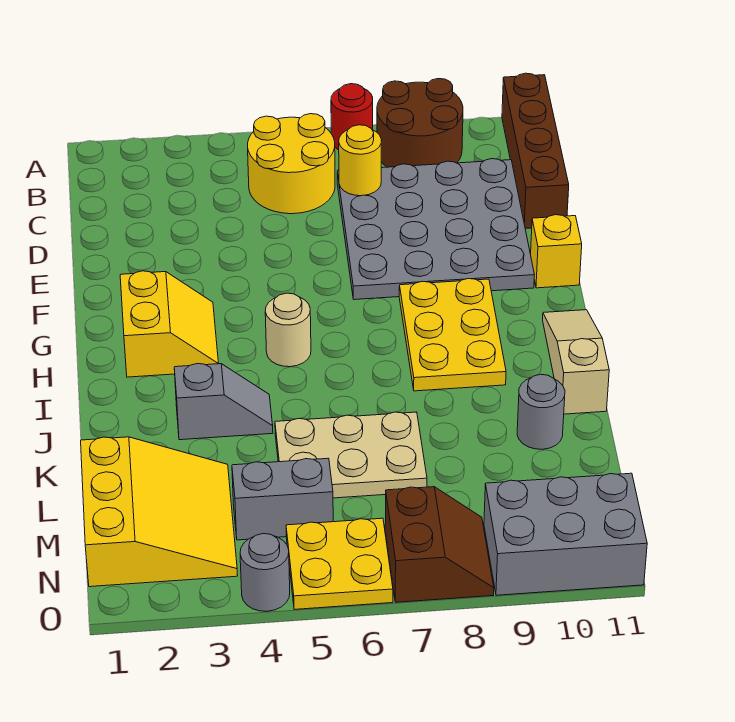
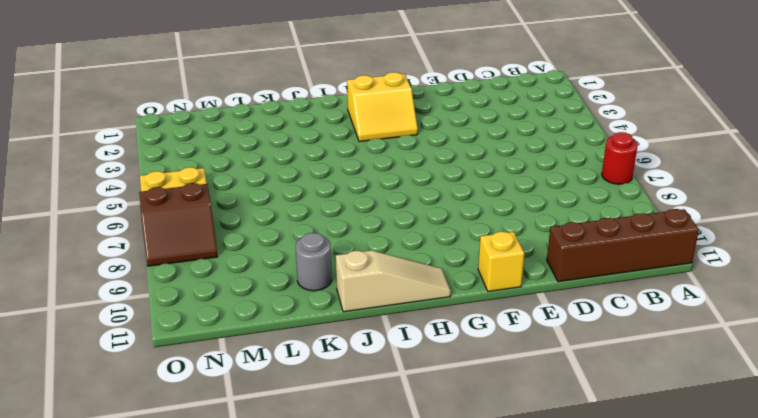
none -> brown round brick A8:B9 level 1
none -> yellow round brick B5:C6 level 1
none -> grey plate C7:F10 level 1

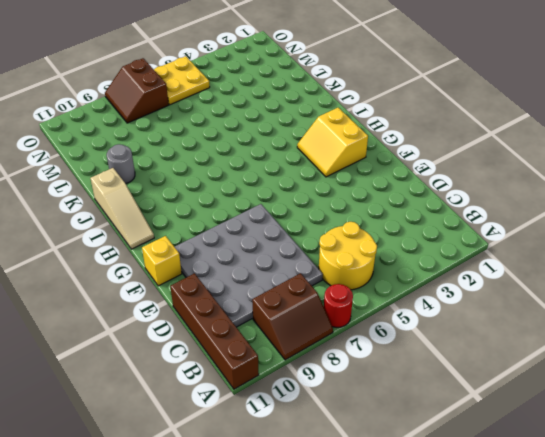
brown slope A8:B9 level 1 top B -> brown round brick A8:B9 level 1
none -> yellow plate G8:I9 level 1
none -> tan round brick H5 level 1
none -> grey slope J3:J4 level 1 top 3

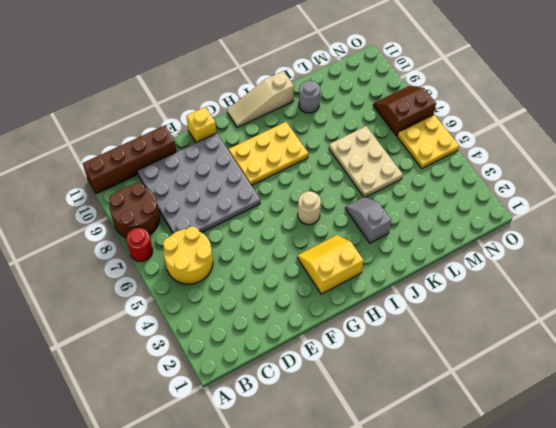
none -> yellow slope L1:N3 level 1 top 1
none -> grey brick M4:M5 level 1
none -> grey brick N9:O11 level 1

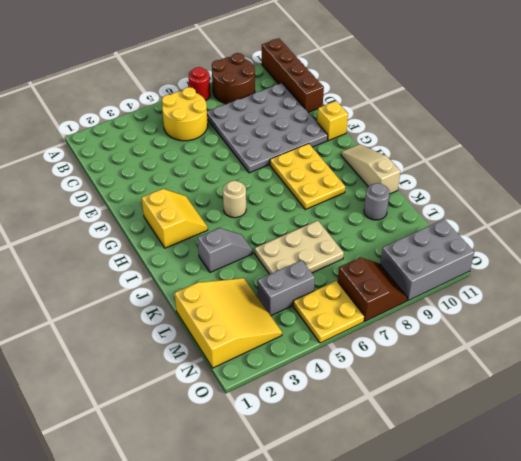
none -> grey round brick O4 level 1
none -> yellow round brick C7 level 2

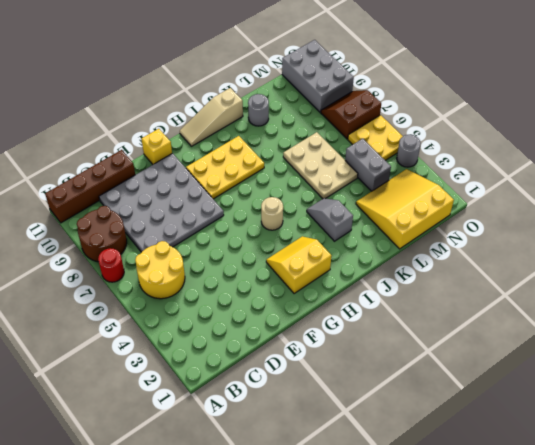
none -> yellow round brick C7 level 2

